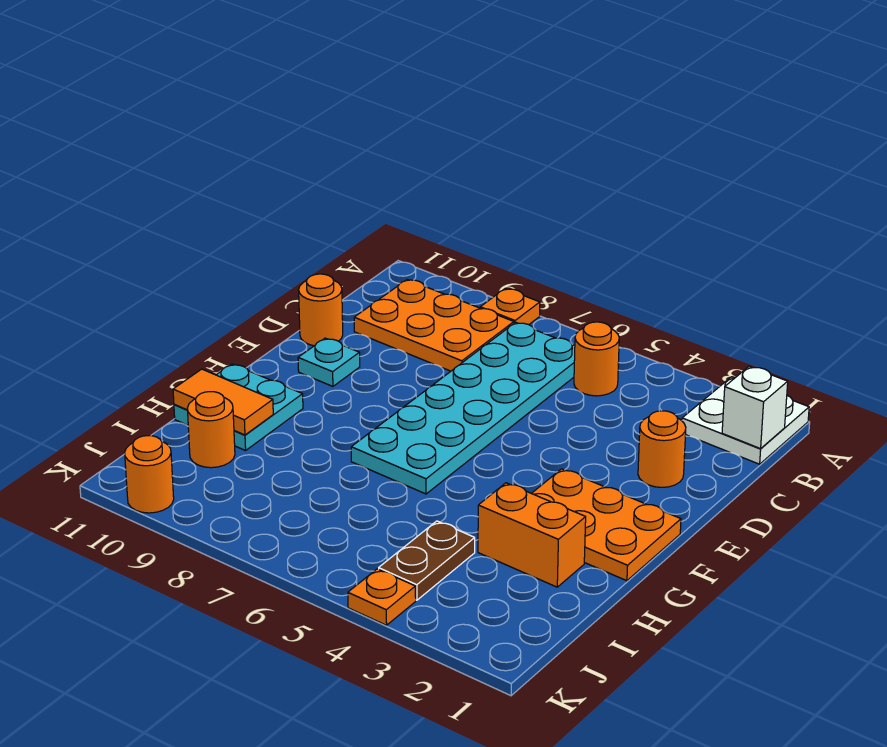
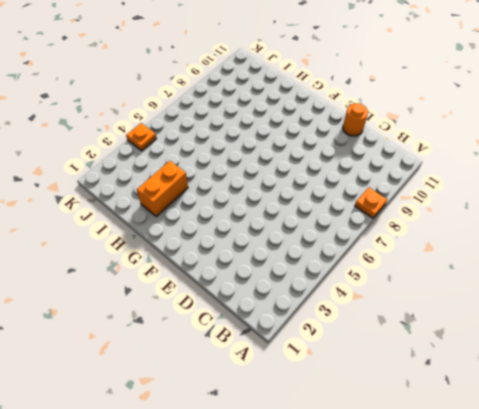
none -> white plate A1:B2 level 1
none -> orange round brick B5 level 1
none -> cyan plate B6:G7 level 1

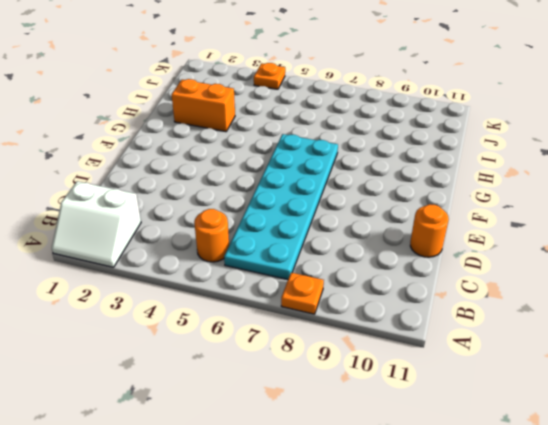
white slope A1:B2 level 1 top B -> white plate A1:B2 level 1
none -> orange plate B8:C10 level 1
none -> orange round brick D2 level 1
none -> cyan plate E10 level 1

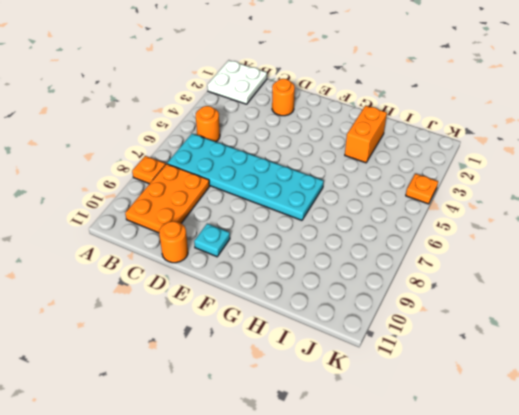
none -> orange plate F1:G3 level 1
none -> cyan plate G10:H11 level 1
none -> brown plate I4:J4 level 1

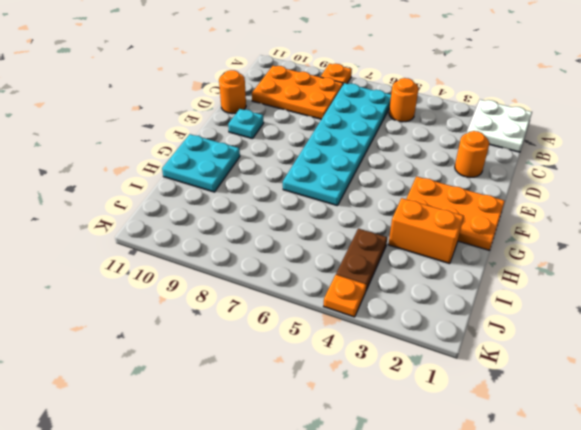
none -> orange round brick I10 level 1
none -> orange round brick K10 level 1
none -> white brick B1 level 2

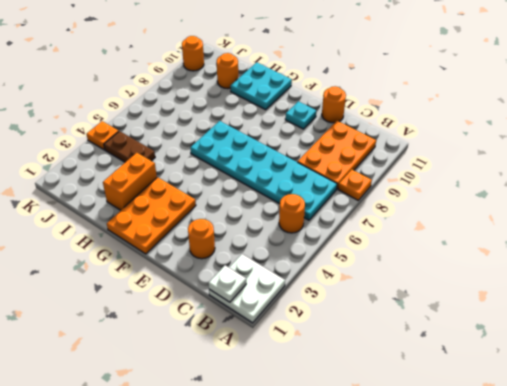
white plate B1 level 2 -> white brick B1 level 2
none -> orange tile H10:H11 level 2

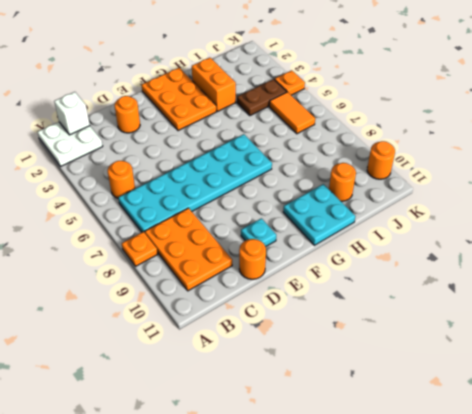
orange tile J5:J6 level 1 -> orange tile H10:H11 level 2

